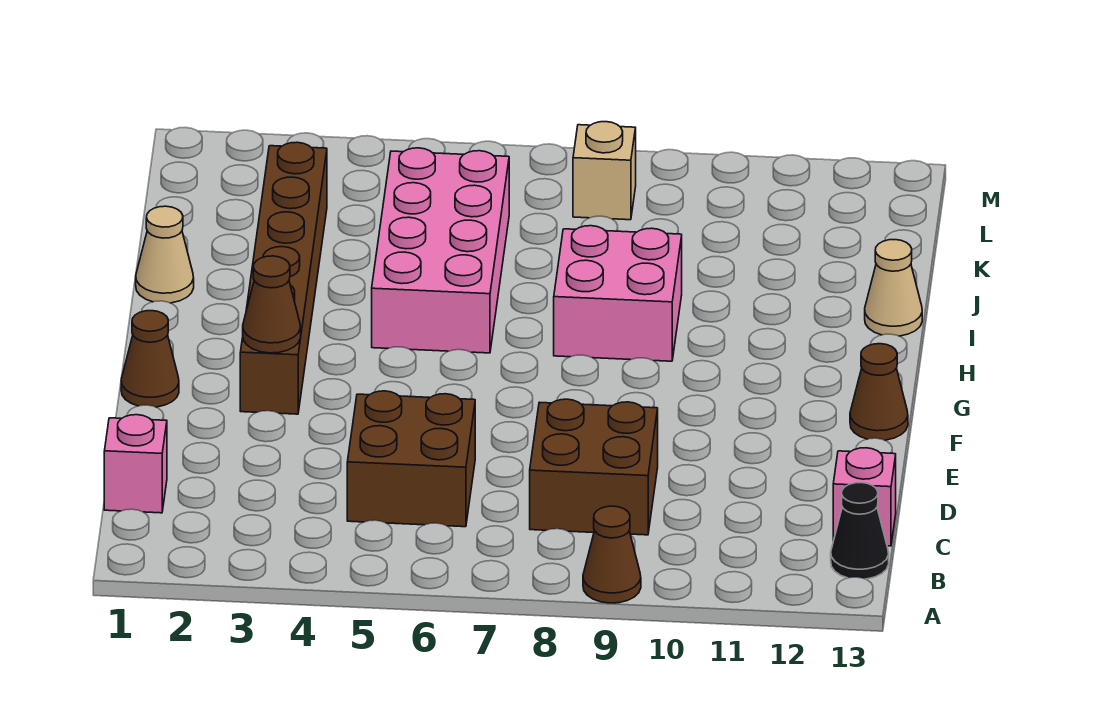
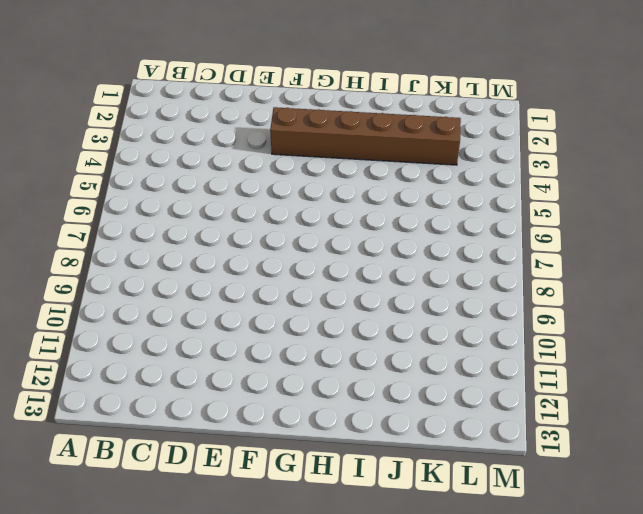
none -> brown cone A9 level 1
none -> black cone B13 level 1
none -> pink brick C1 level 1

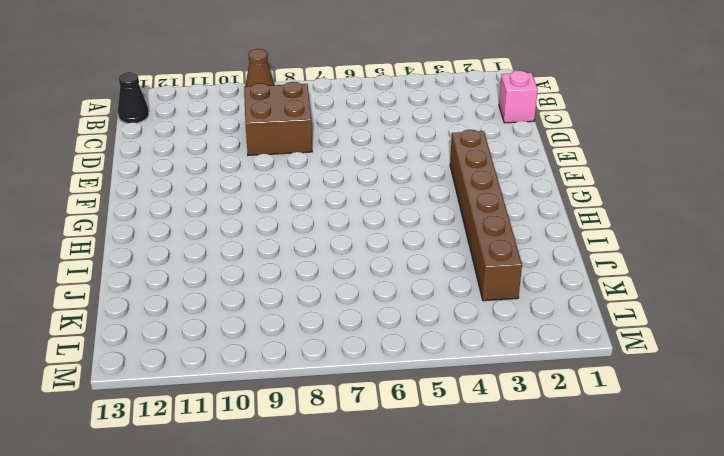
none -> brown brick C5:D6 level 1
none -> pink brick C13 level 1
none -> brown cone F1 level 1

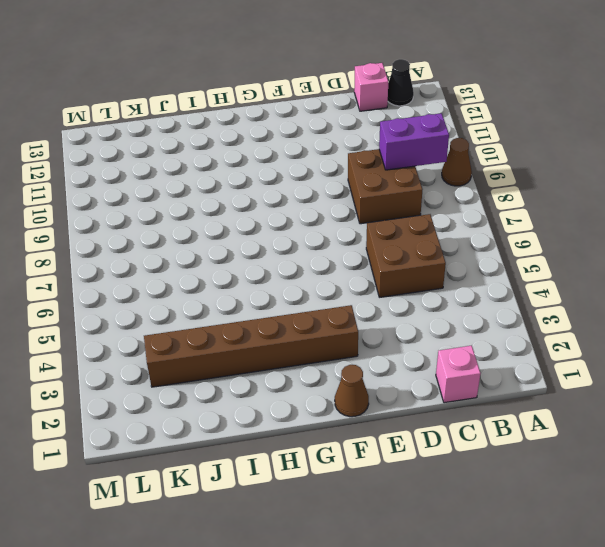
purple brick B9:C9 level 2 -> none
none -> brown cone F13 level 1
none -> pink brick H5:K6 level 1
none -> pink brick H8:I9 level 1

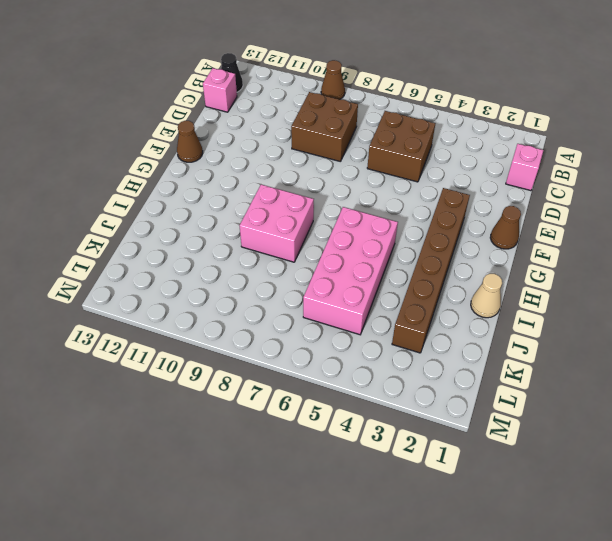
none -> tan cone I13 level 1
none -> tan brick L8 level 1
none -> brown cone F3 level 2

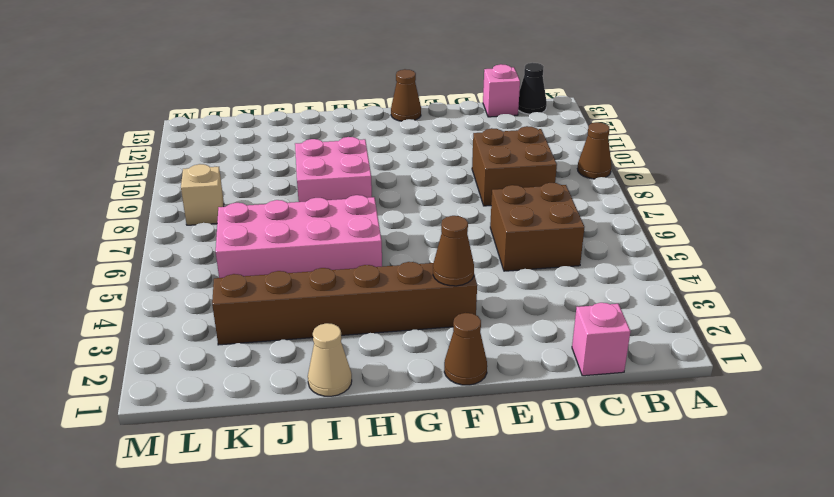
none -> tan cone I13 level 1

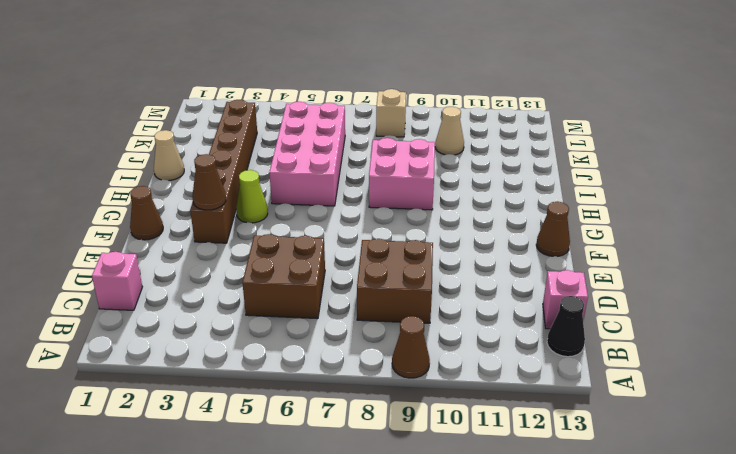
lime cone G4 level 1 -> none
tan cone K10 level 1 -> tan cone I13 level 1

